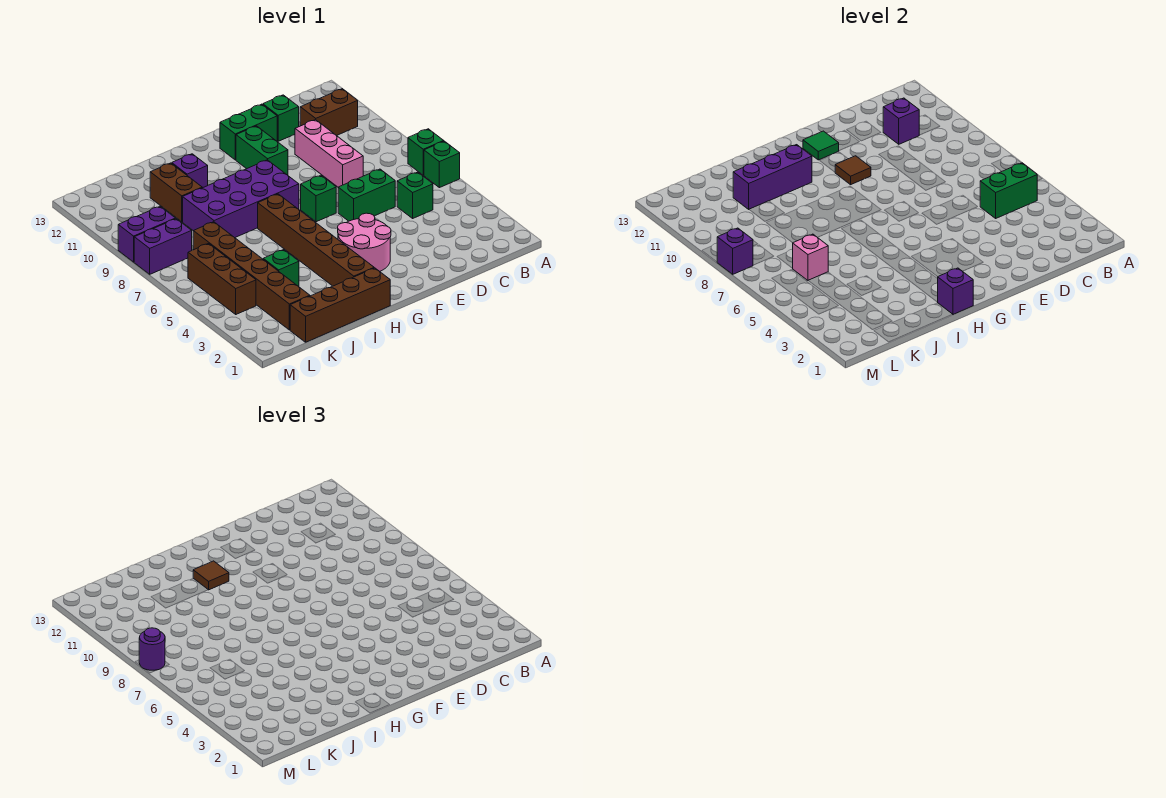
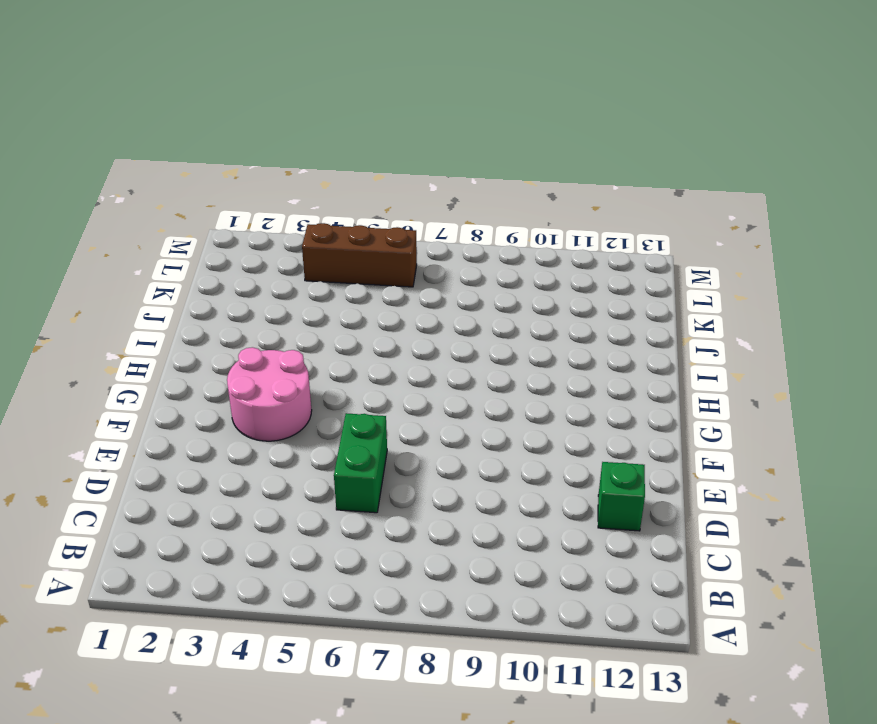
none -> green brick A6 level 1
none -> green brick A7 level 1
none -> brown brick B11:C11 level 1
none -> green brick C5 level 1

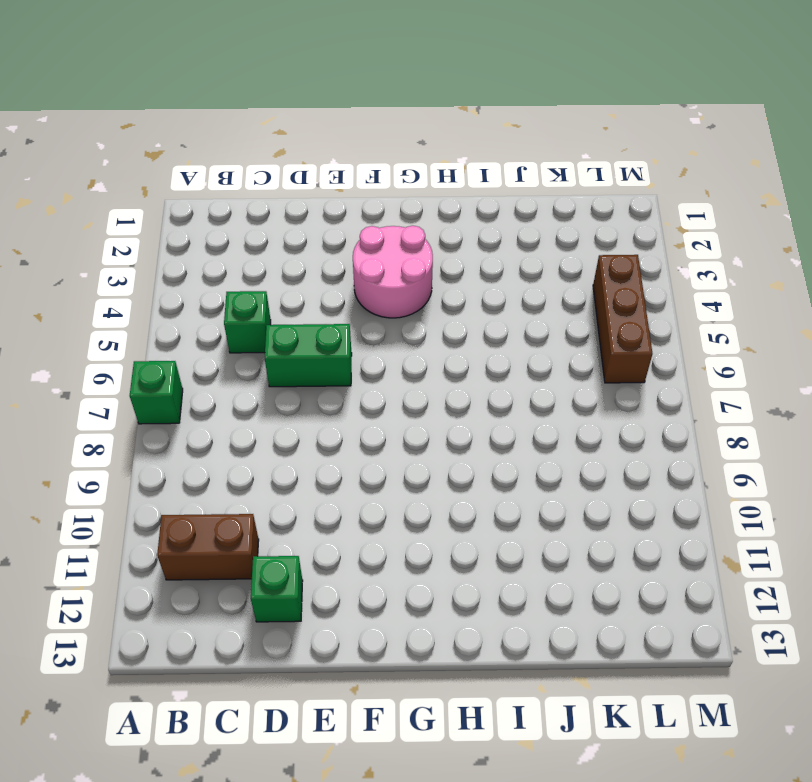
none -> green brick A6 level 1
none -> pink brick D8:D10 level 1
none -> green brick E12:F12 level 1
none -> green brick F7 level 1

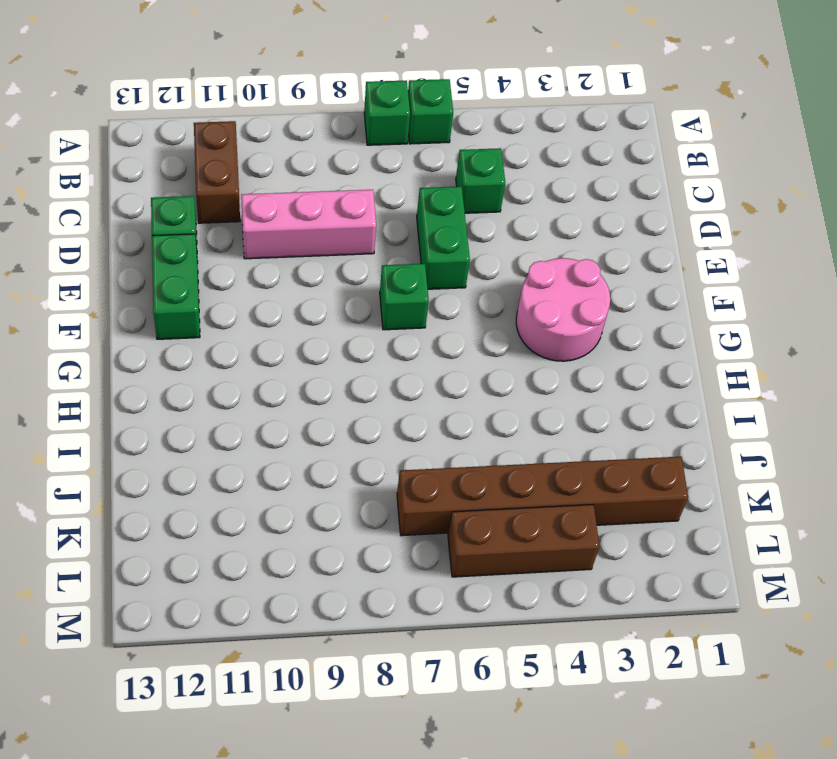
none -> green brick F10:F11 level 1
none -> purple brick G8:J9 level 1
none -> brown brick H1:K1 level 1
none -> brown brick H2:H7 level 1

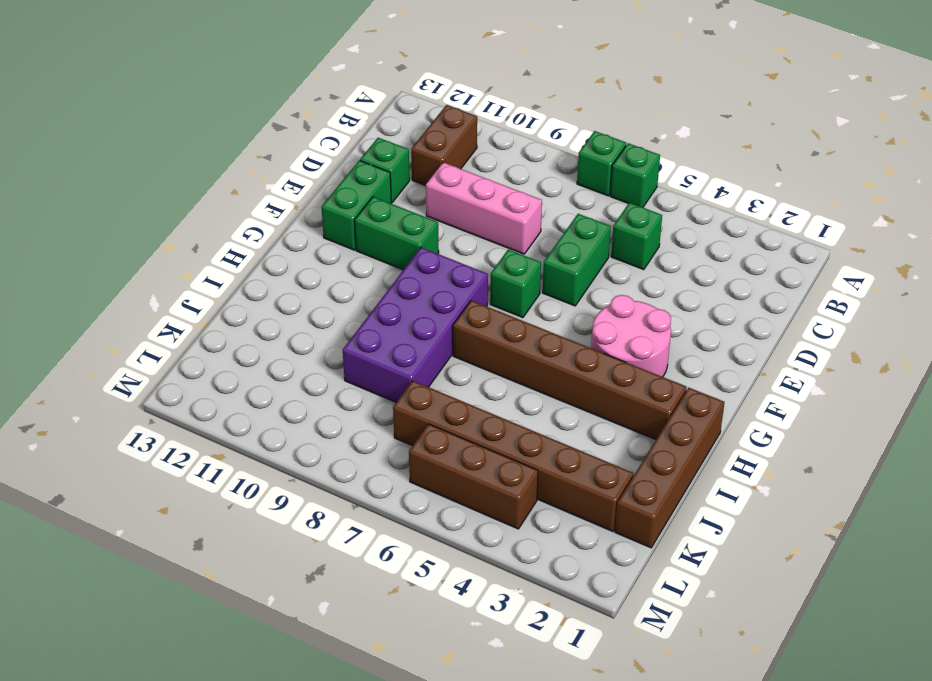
none -> purple brick I11 level 1
none -> green brick J4 level 1
none -> brown brick J10:J11 level 1
none -> purple brick L8:M8 level 1

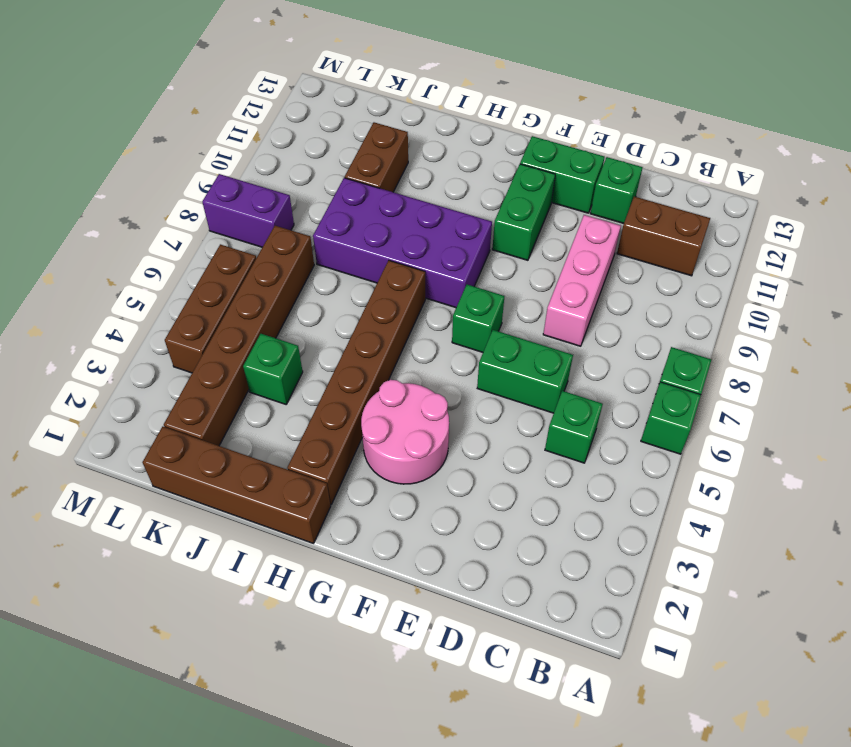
none -> purple brick I11 level 1
none -> purple brick L9:M9 level 1
none -> green brick B5:C5 level 2
none -> purple brick C11 level 2

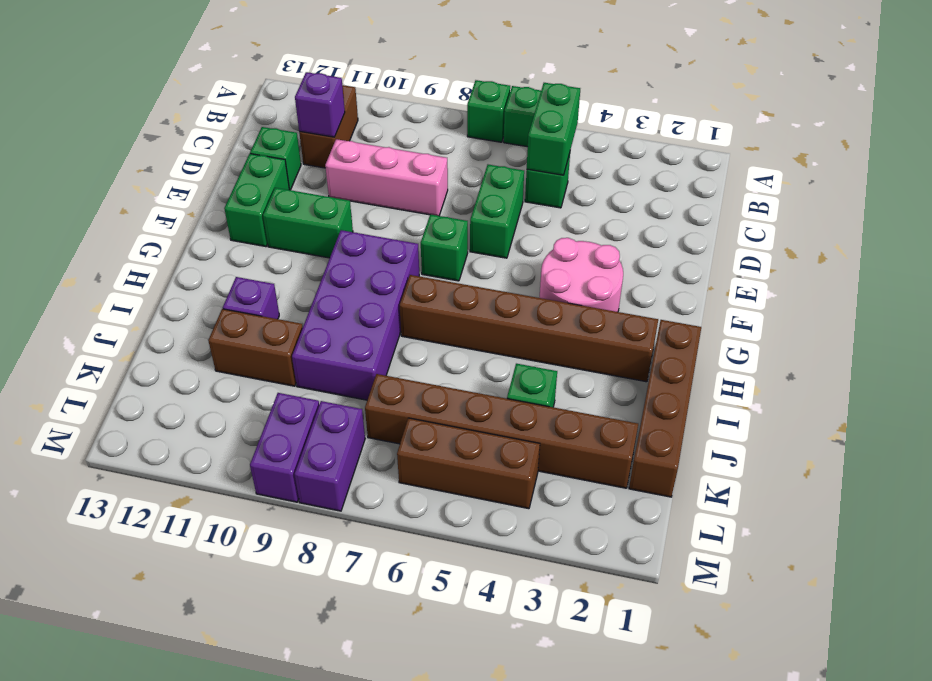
none -> brown tile F10 level 2
none -> green tile F12 level 2
none -> purple brick H1 level 2
none -> purple brick H11:J11 level 2

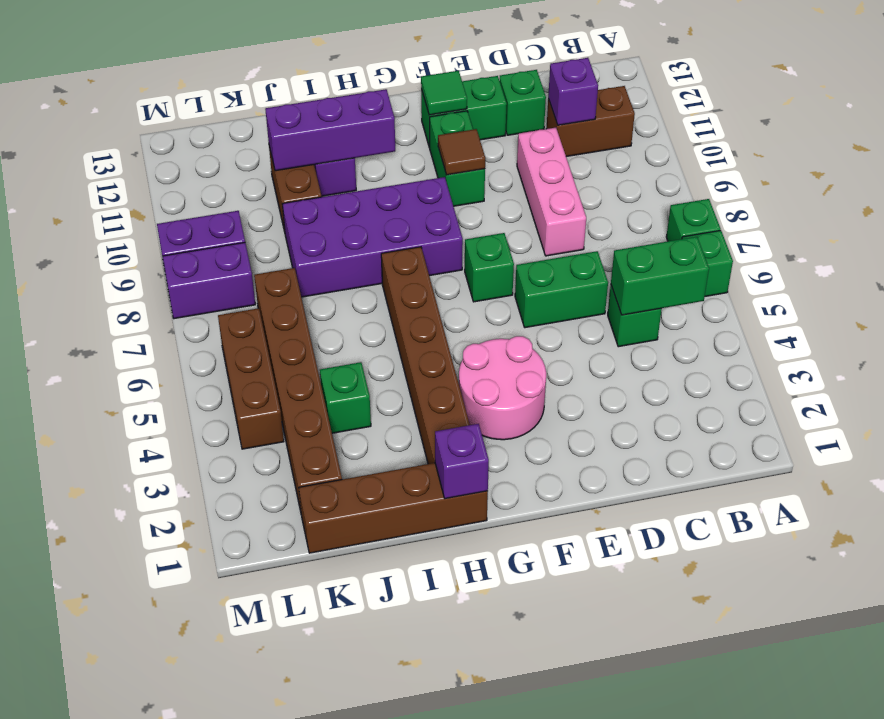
none -> pink brick K6 level 2
none -> purple brick M8 level 2
none -> brown tile H11 level 3
none -> purple round brick M8 level 3

